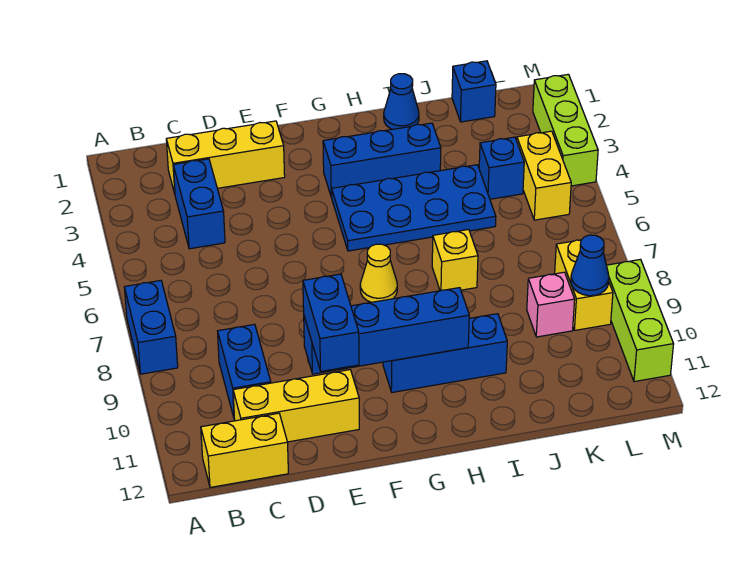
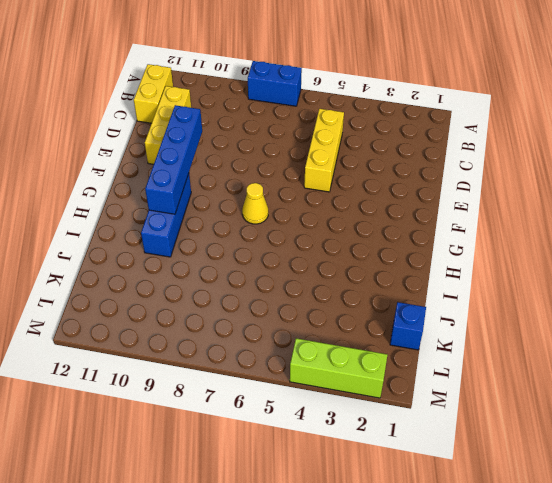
yellow brick C5:E5 level 1 -> yellow brick C2:E2 level 1
none -> blue brick C3:C4 level 1
none -> blue brick C9:C10 level 1
none -> blue brick G3:I3 level 1

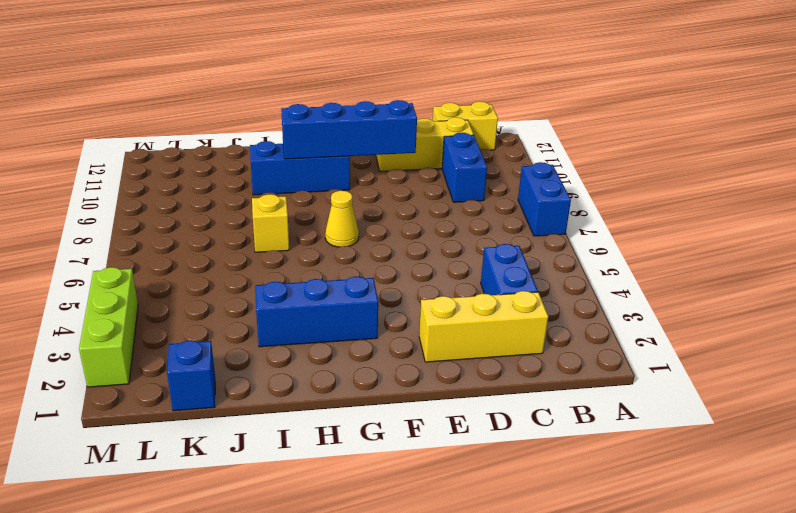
none -> blue plate G4:J5 level 1
none -> blue cone I1 level 1
none -> blue brick K4 level 1

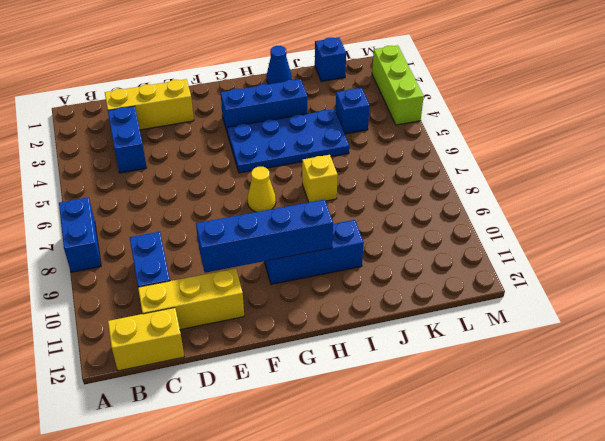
none -> pink brick K9 level 1
none -> yellow brick L4:L5 level 1
none -> yellow brick L8:L9 level 1

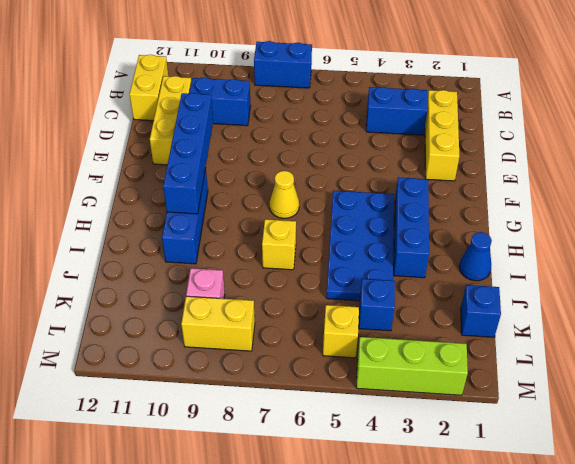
yellow brick L5 level 1 -> yellow brick L4:L5 level 1
none -> lime brick M9:M11 level 1
none -> blue cone L9 level 2
none -> blue brick E10:E11 level 3

